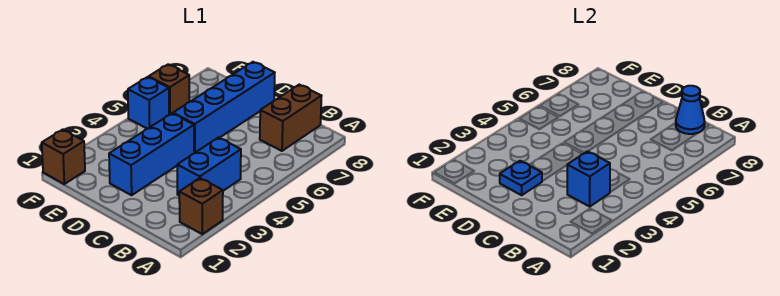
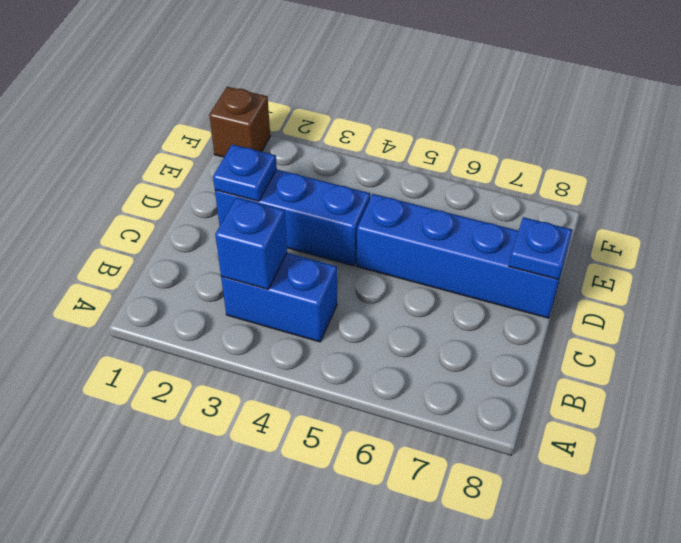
blue plate D8 level 2 -> none
none -> brown brick A2 level 1
none -> brown brick B7:B8 level 1

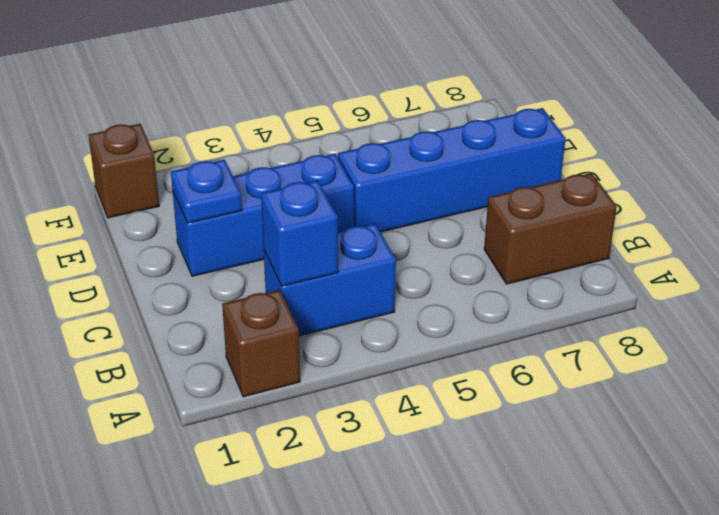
none -> blue brick F5 level 1
none -> brown brick F6 level 1

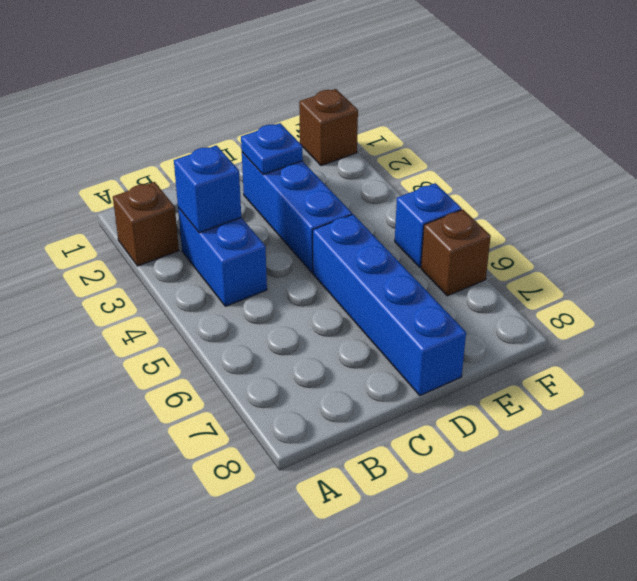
none -> brown brick B7:B8 level 1
none -> blue cone B8 level 2

